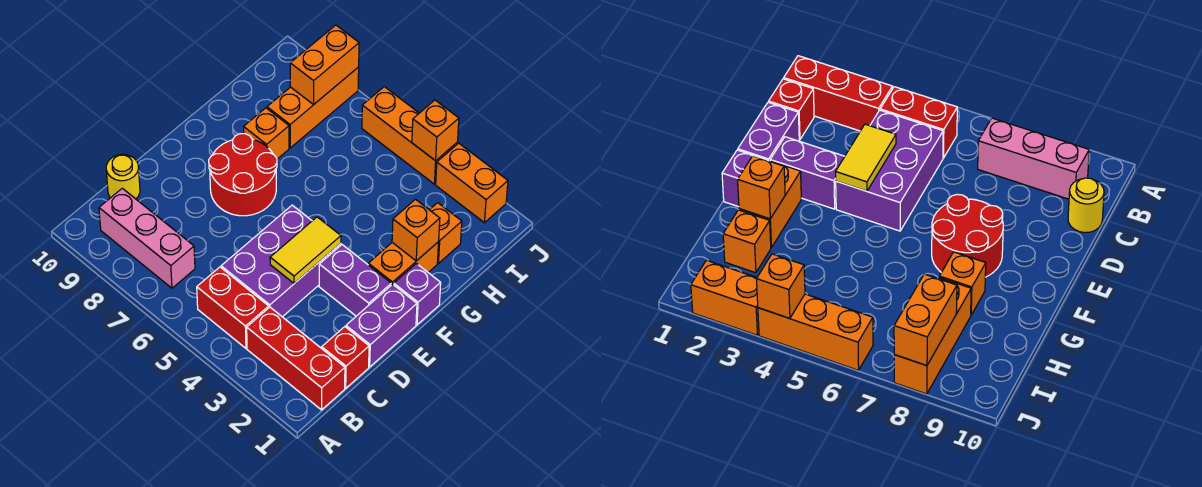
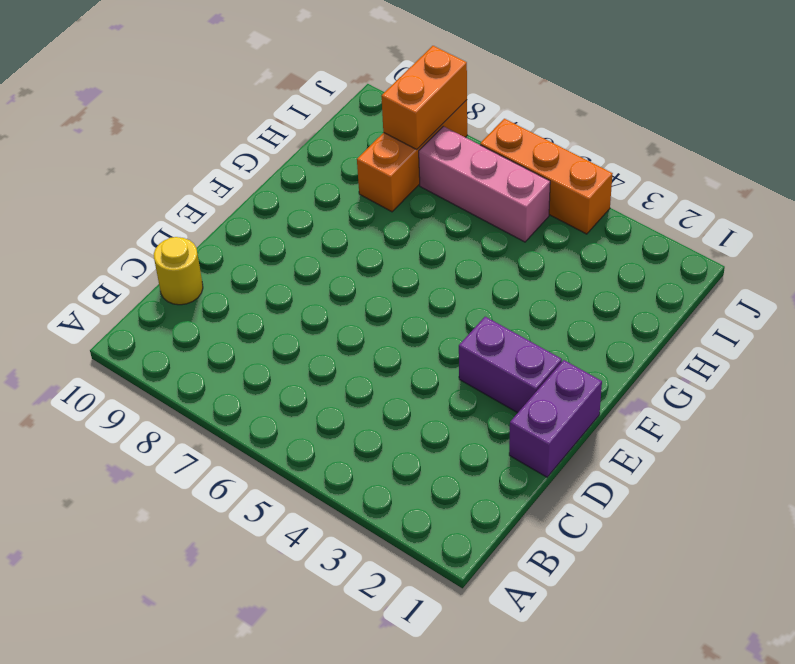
pink brick I5:I7 level 1 -> pink brick B7:B9 level 1
none -> red brick B1:B3 level 1
none -> red brick B4:B5 level 1
none -> red brick C1 level 1

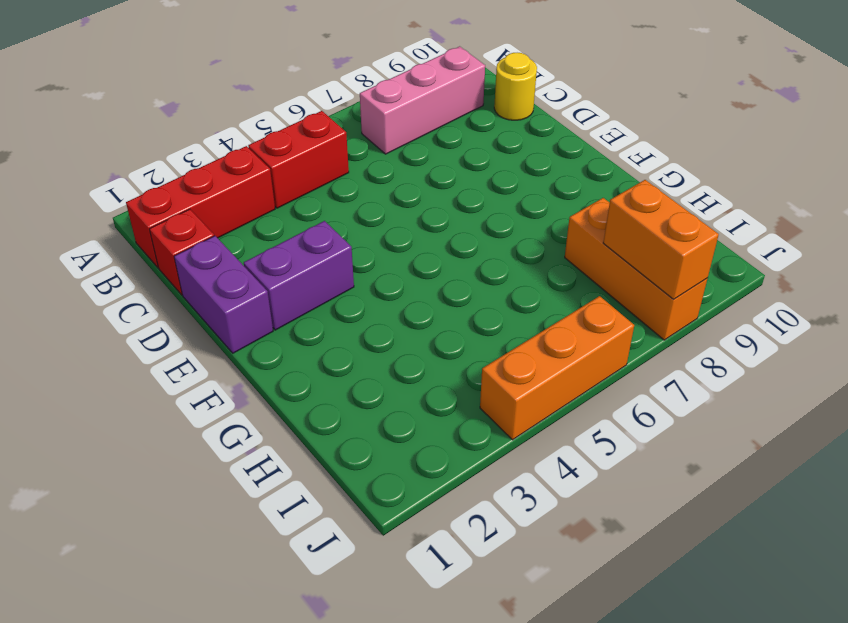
none -> purple brick C4:E5 level 1
none -> red round brick E7:F8 level 1
none -> purple brick F1 level 1

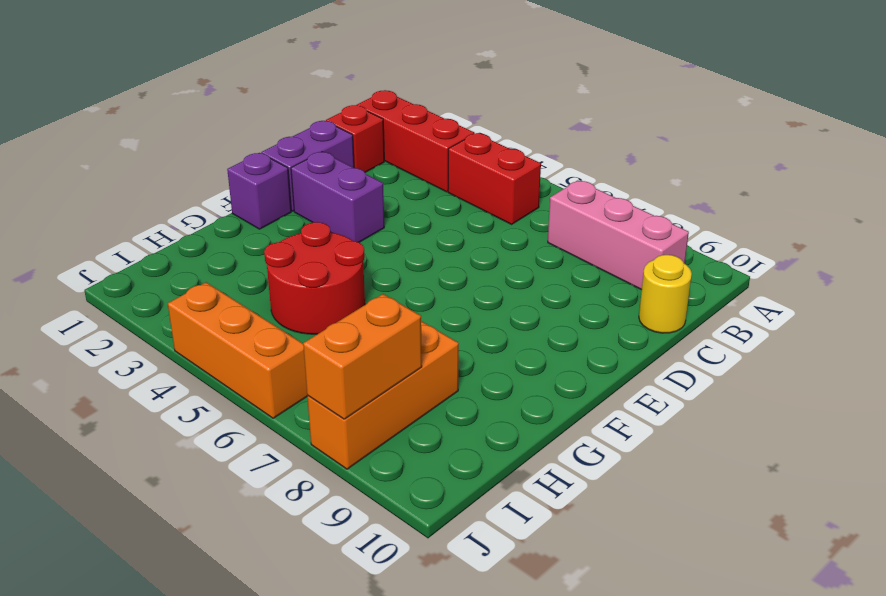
red round brick G4:H5 level 1 -> red round brick E7:F8 level 1
none -> purple brick C4:E5 level 1
none -> orange brick F2:G2 level 1
none -> orange brick G8 level 1

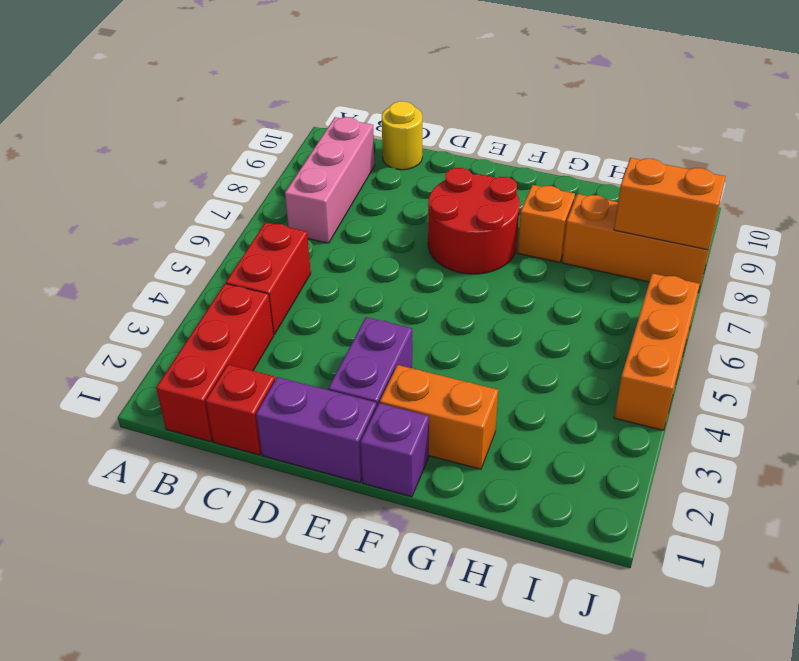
none -> purple brick C4:E5 level 1
none -> orange brick H2 level 1
none -> orange brick J2:J3 level 1

